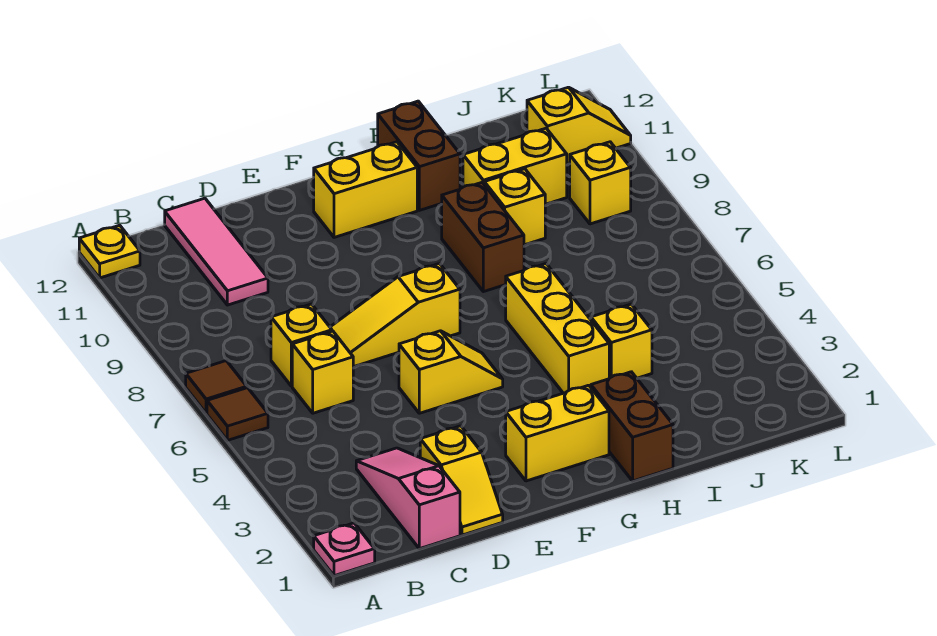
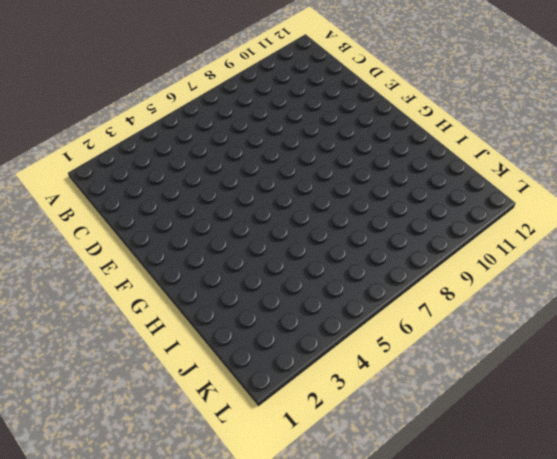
none -> pink plate A1 level 1
none -> brown tile A6 level 1
none -> brown tile A7 level 1

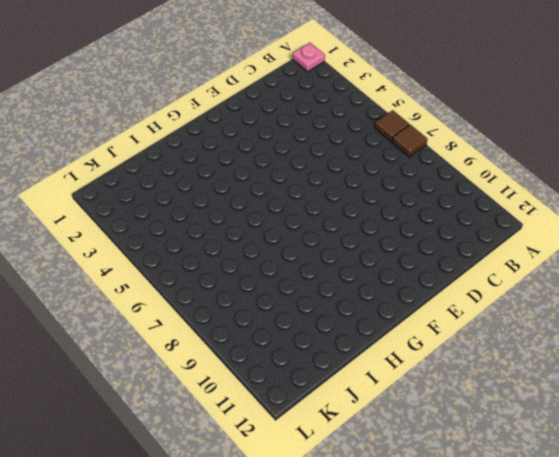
none -> yellow plate A12 level 1
none -> pink slope C1:C3 level 1 top 1
none -> yellow brick C6 level 1

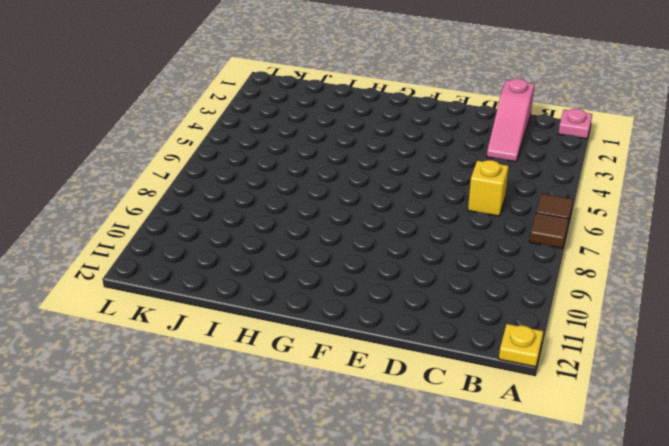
none -> yellow brick C7 level 1
none -> pink tile C10:C12 level 1
none -> yellow slope D1:D2 level 1 top 2

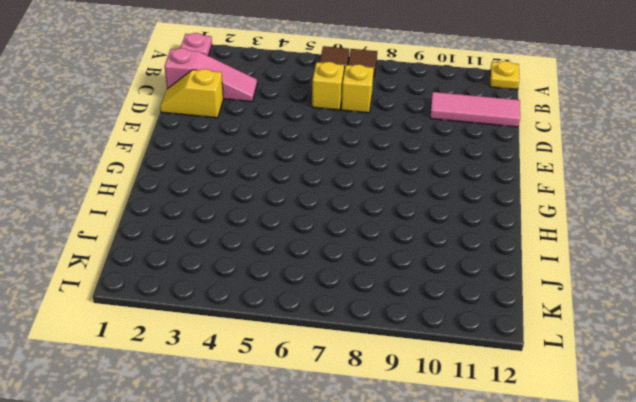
none -> yellow slope D7:F7 level 1 top F
none -> yellow slope E5:F5 level 1 top E
none -> yellow brick F2:G2 level 1

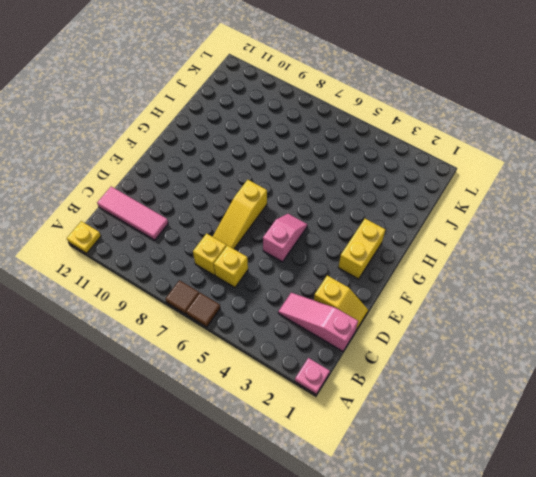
pink slope E5:F5 level 1 top E -> yellow slope E5:F5 level 1 top E
none -> yellow brick F11:G11 level 1
none -> brown brick H1:H2 level 1
none -> yellow brick H4:H6 level 1

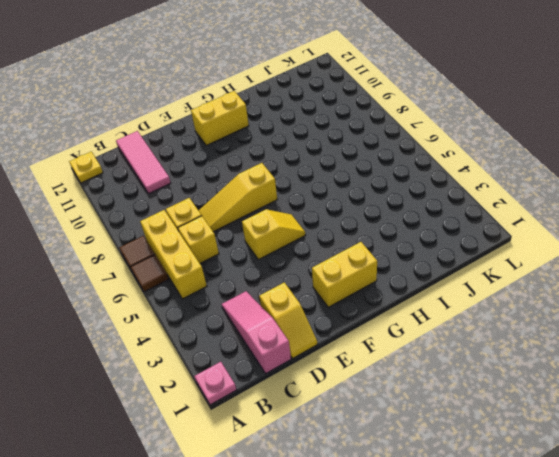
yellow brick B5:B7 level 1 -> yellow brick H4:H6 level 1
none -> brown brick H1:H2 level 1
none -> brown brick H8:H9 level 1
none -> brown brick H11:H12 level 1

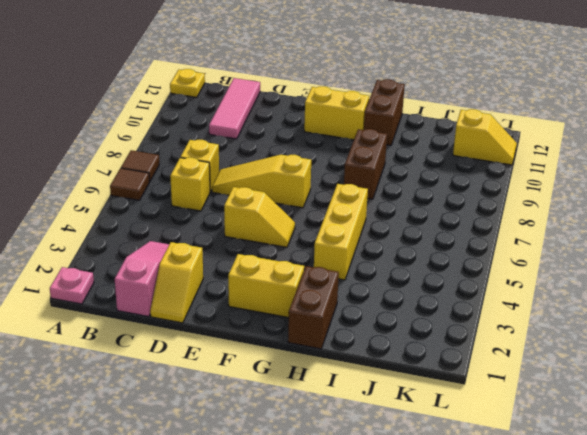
none -> yellow brick I4 level 1
none -> yellow brick I9 level 1
none -> yellow brick I10:J10 level 1

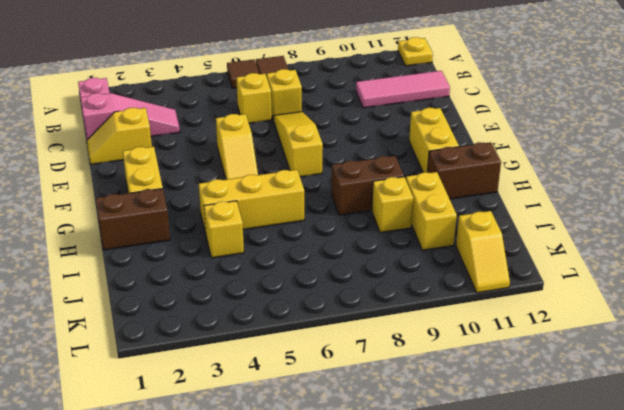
none -> yellow brick K9 level 1

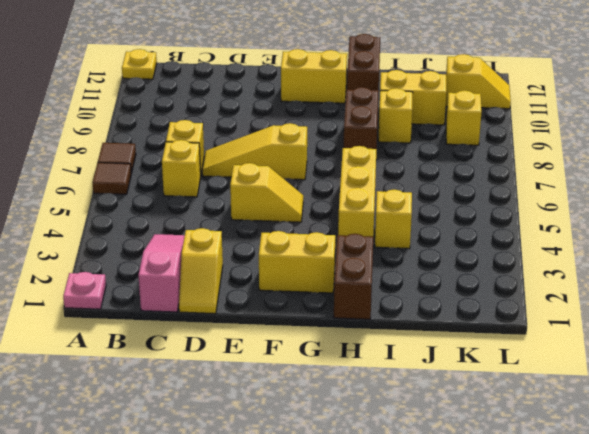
none -> pink tile C10:C12 level 1

